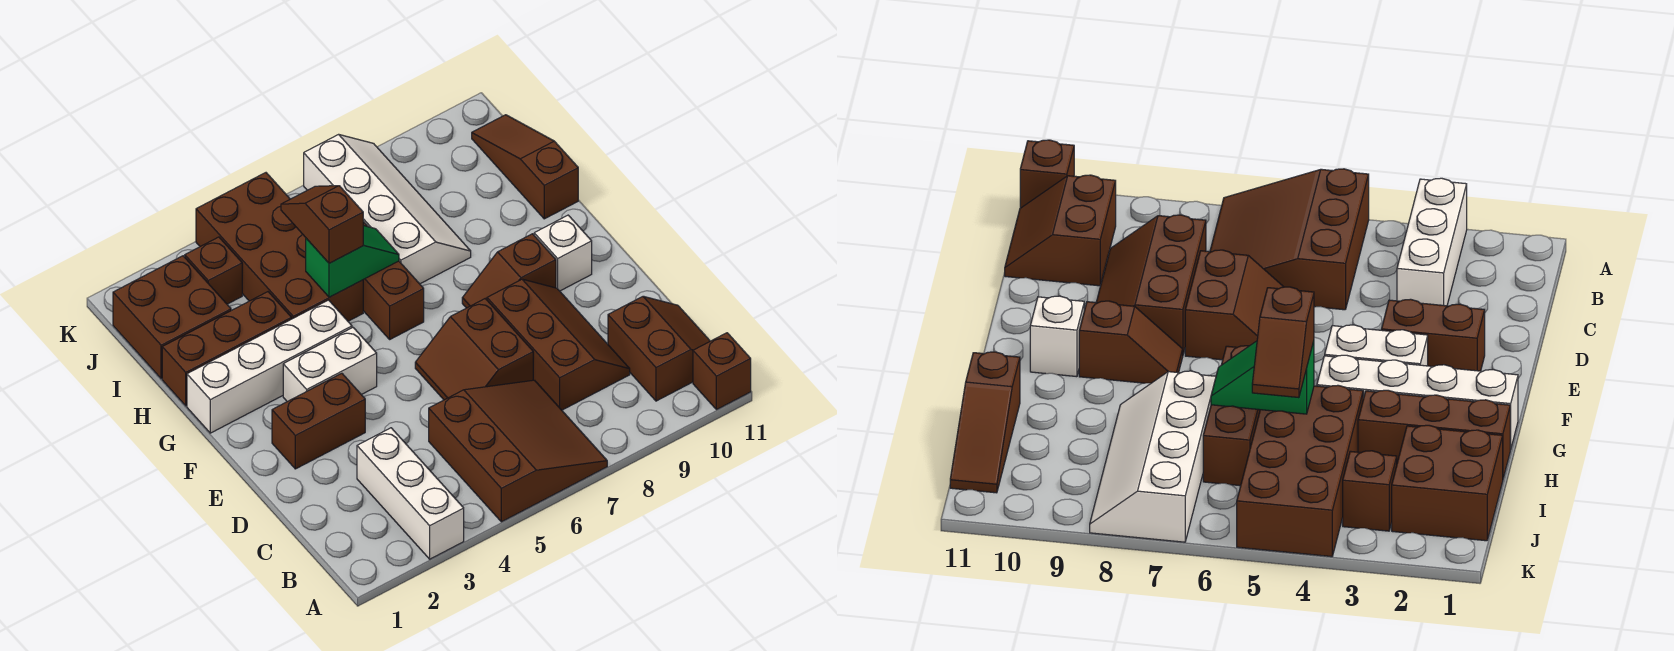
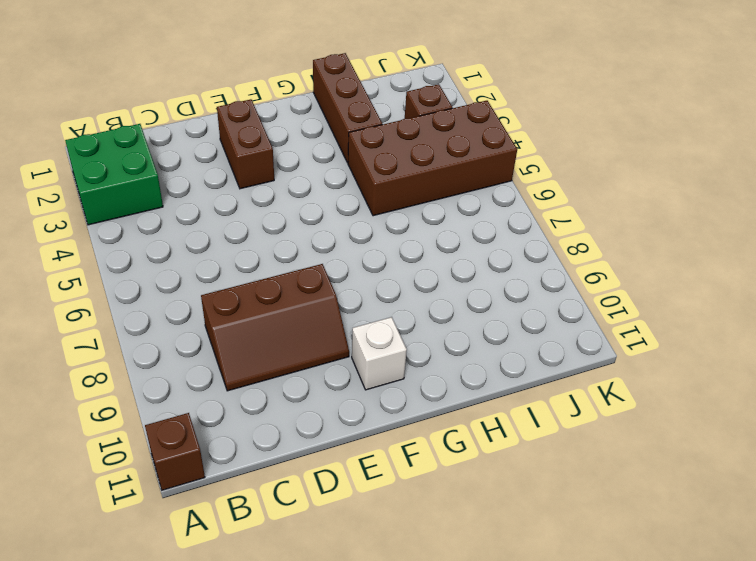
green brick A2:B3 level 1 -> white brick A3:C3 level 1
none -> brown slope A5:C7 level 1 top 5
none -> brown slope B10:C11 level 1 top 10
none -> brown slope D6:E7 level 1 top 7

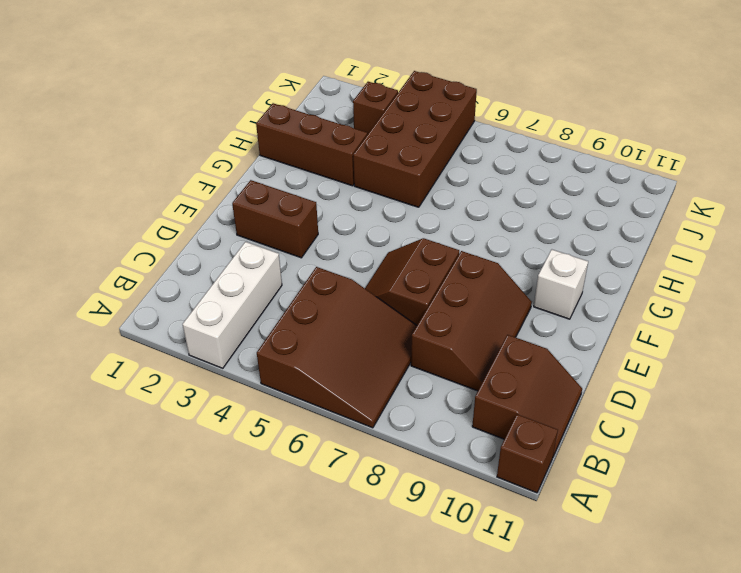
none -> white brick F3:F4 level 1
none -> brown slope F8:F9 level 1 top 9
none -> white brick G1:G4 level 1

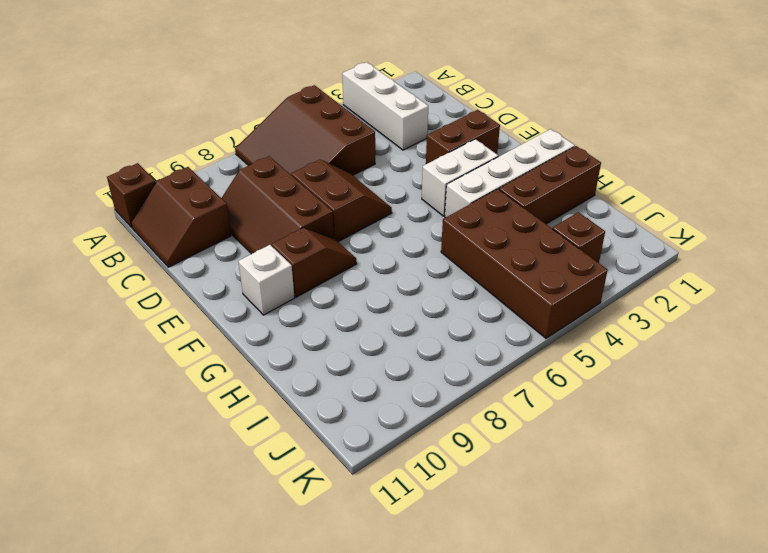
none -> brown brick G6:I6 level 1
none -> white slope H7:K8 level 1 top 7
none -> brown slope H11:J11 level 1 top H

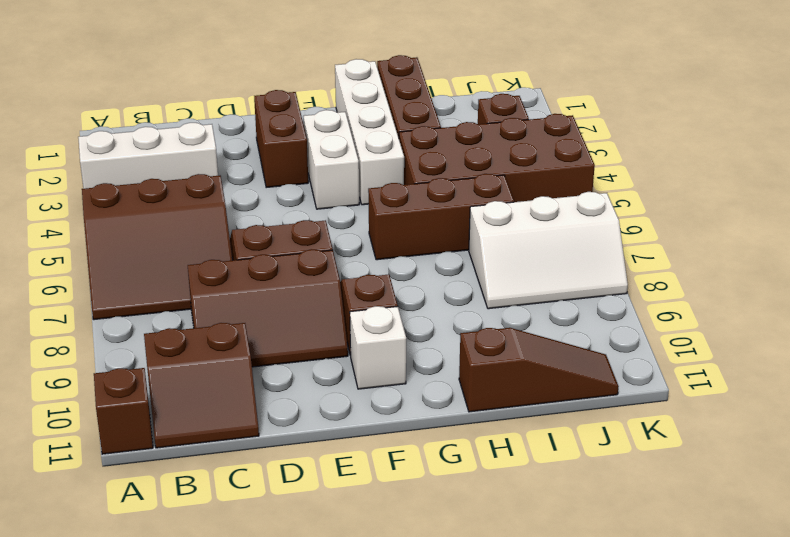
white slope I7:K8 level 1 top 7 -> white slope H7:K8 level 1 top 7
none -> brown brick I1:J2 level 1
none -> green slope H5:H6 level 2 top 5
none -> brown slope H5:I5 level 3 top H

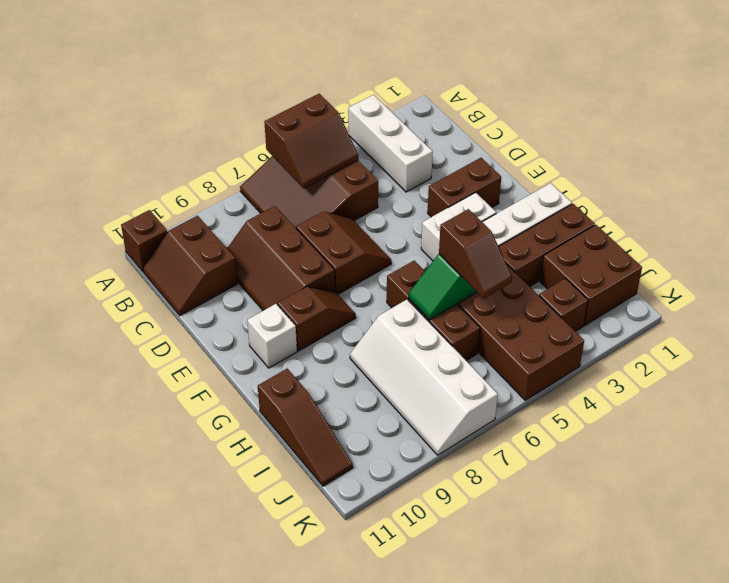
brown slope A5:B6 level 2 top A -> none

